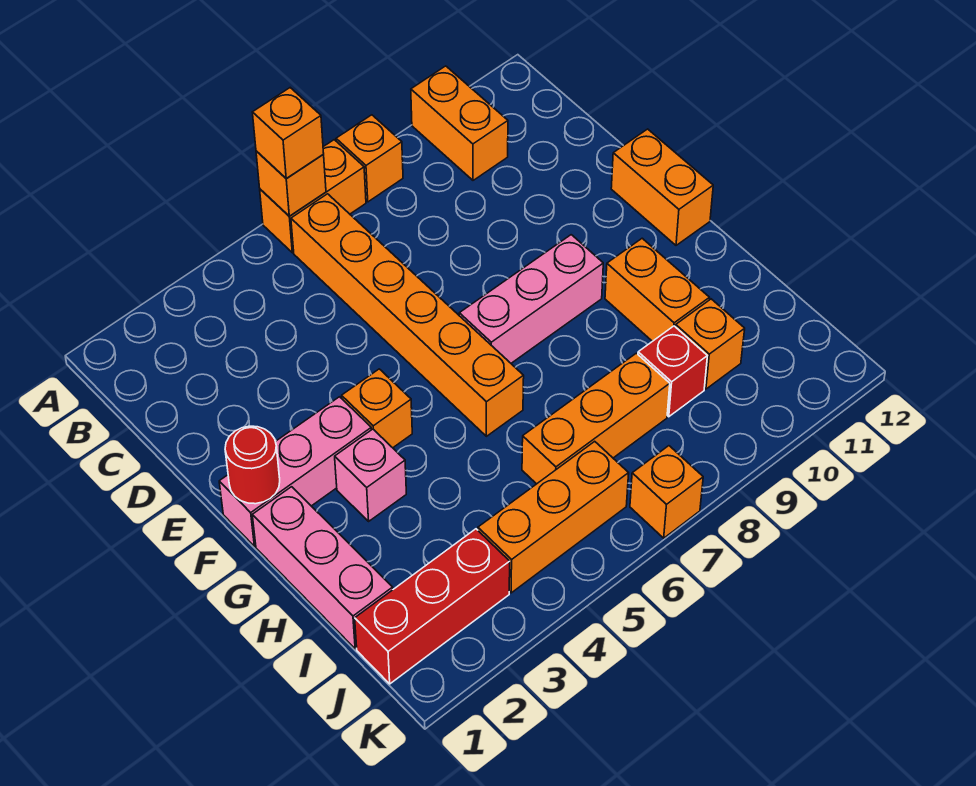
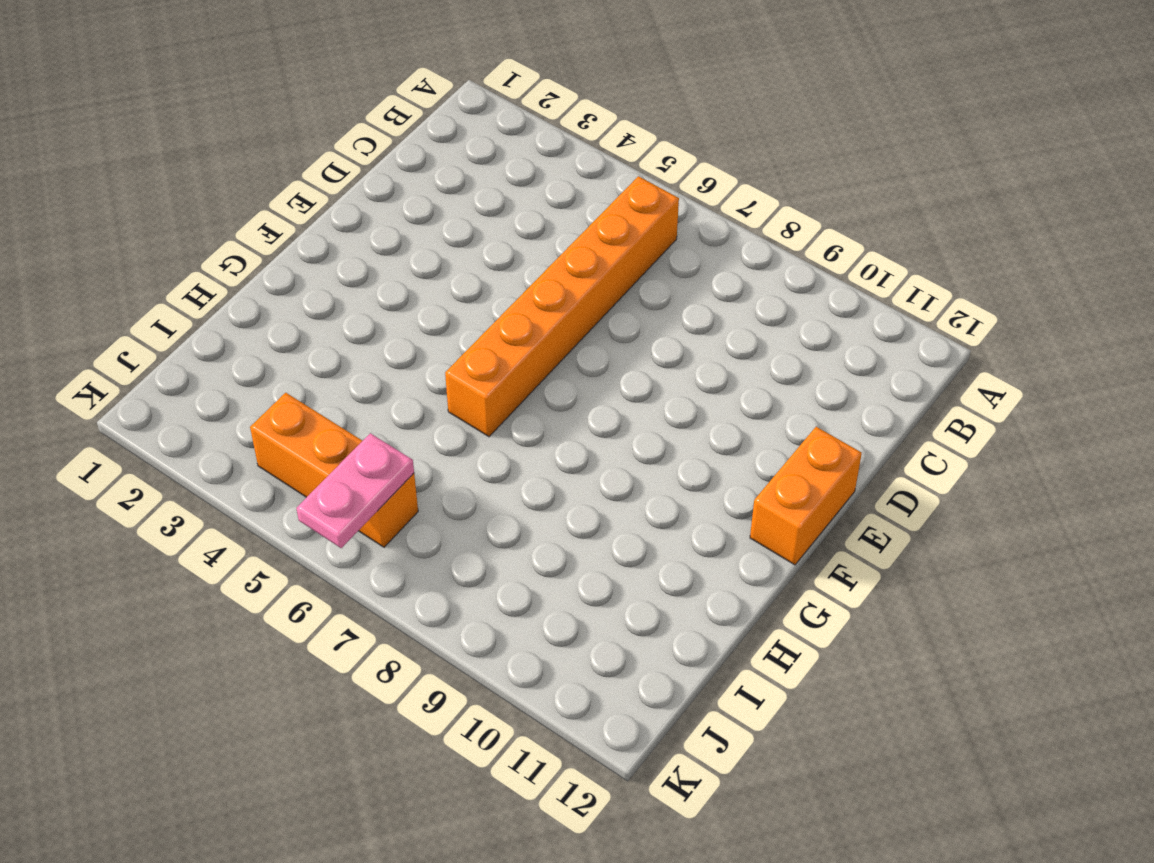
pink plate J6:K6 level 2 -> none
none -> orange brick A6:A7 level 1
none -> orange brick A8 level 1
none -> orange brick A10:B10 level 1

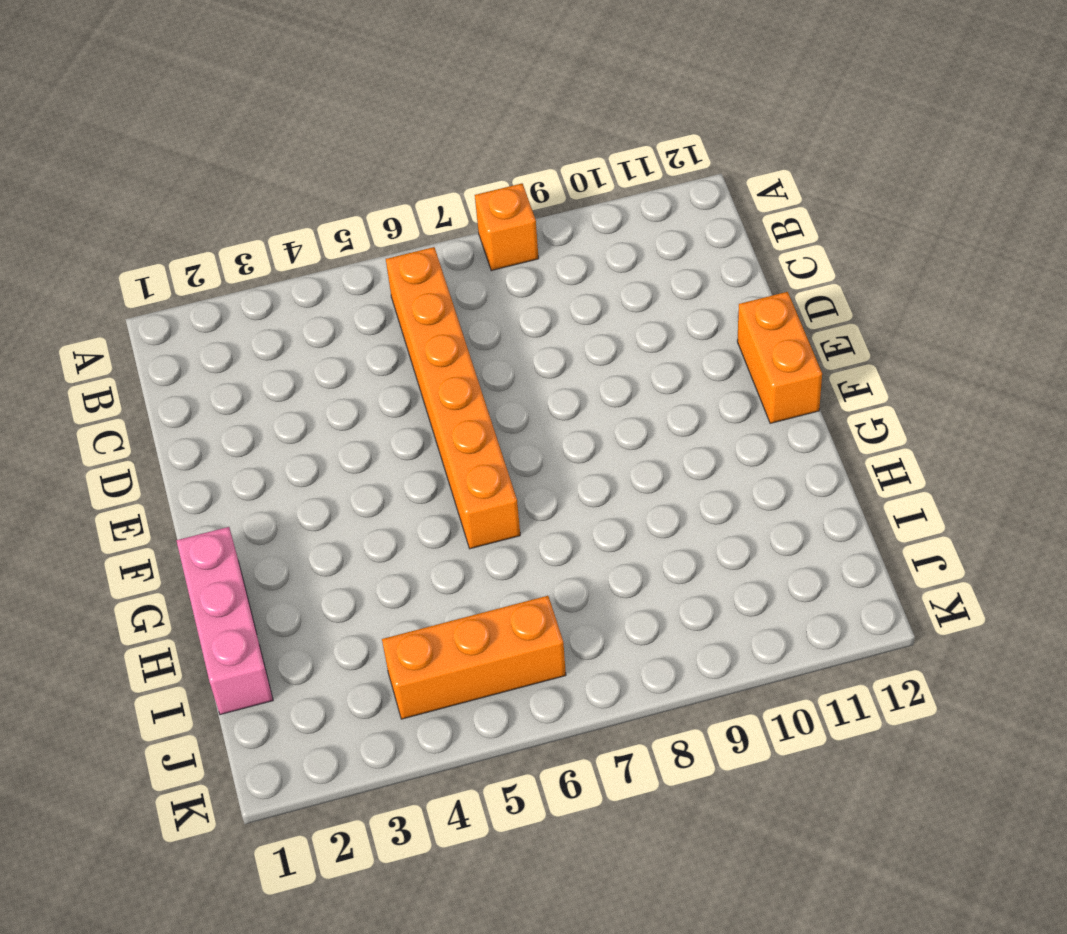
none -> orange brick A6:A7 level 1
none -> orange brick A10:B10 level 1
none -> pink brick F1:F3 level 1

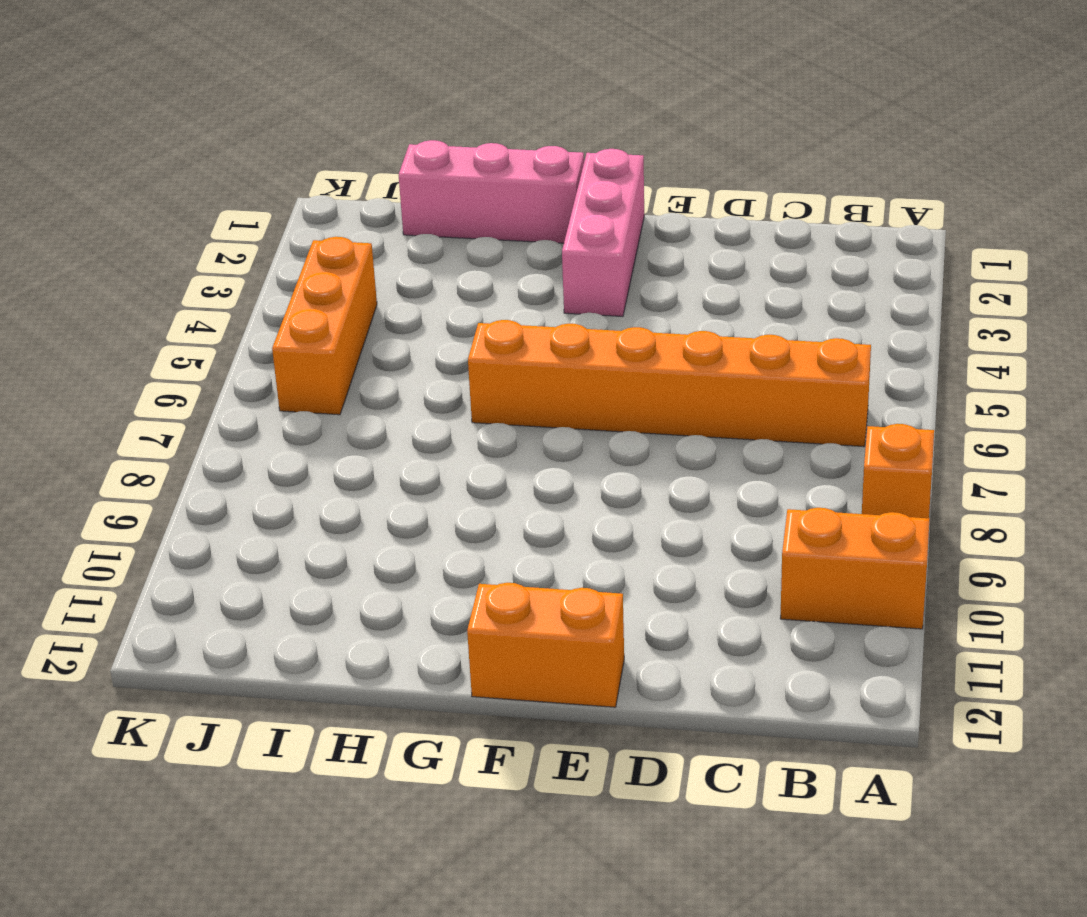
none -> orange brick A6:A7 level 1
none -> orange brick F4 level 1
none -> pink brick F7:F9 level 1

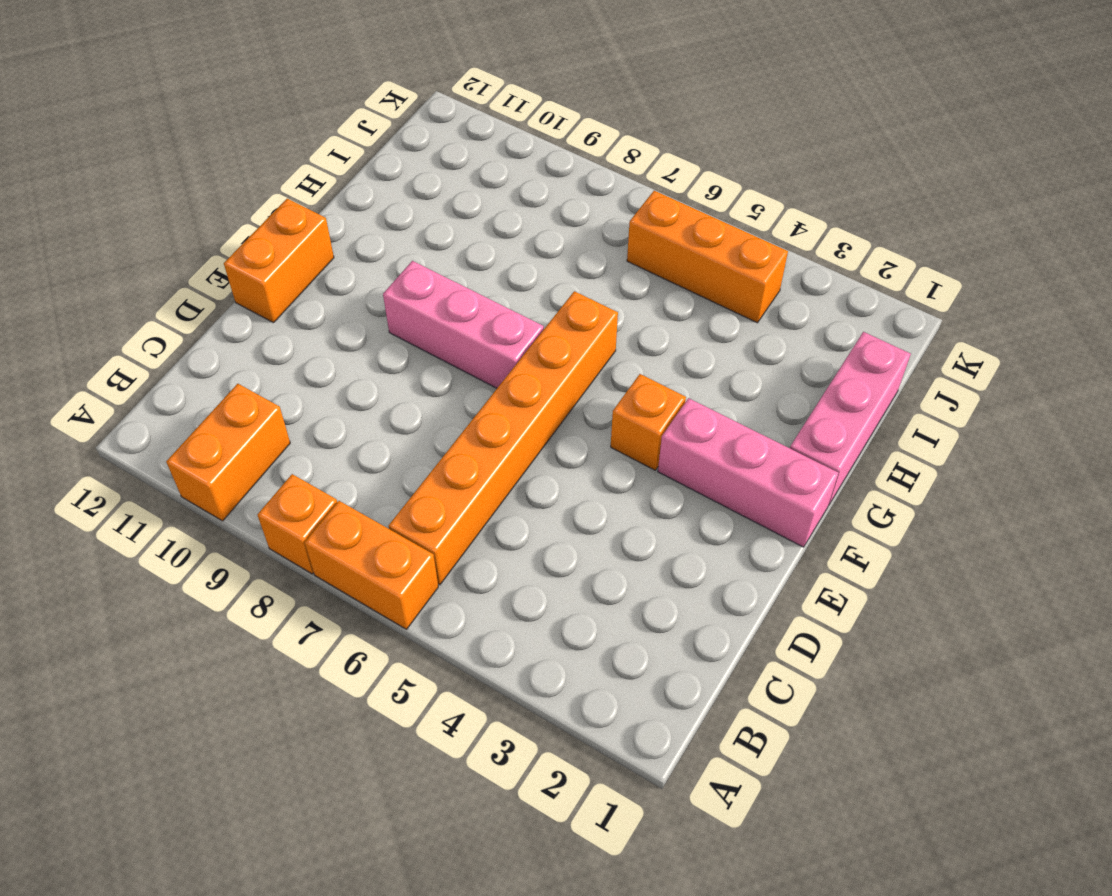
none -> pink brick G3 level 1
none -> orange brick G10:H10 level 1
none -> orange brick I6:I8 level 1

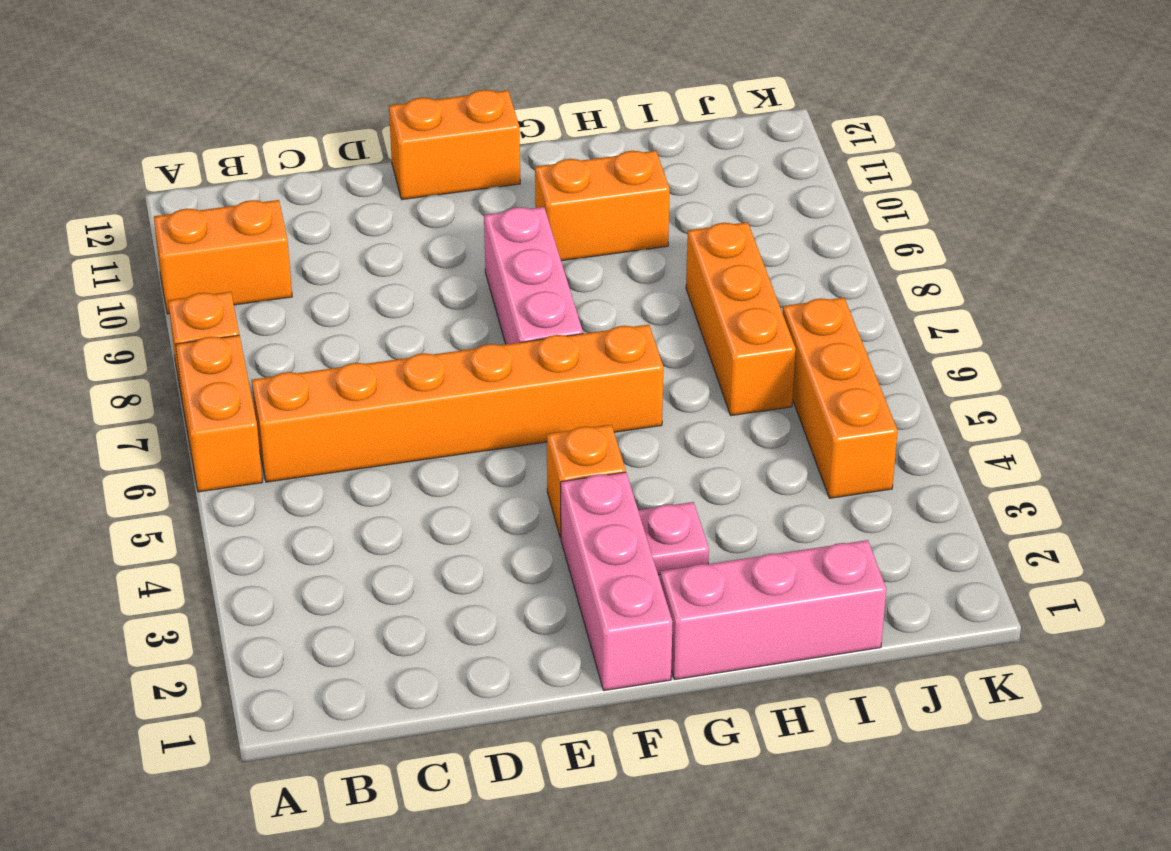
pink plate G3 level 1 -> pink brick G3 level 1
none -> red brick I9 level 1
none -> orange brick I10 level 1
none -> red brick J1:J3 level 1

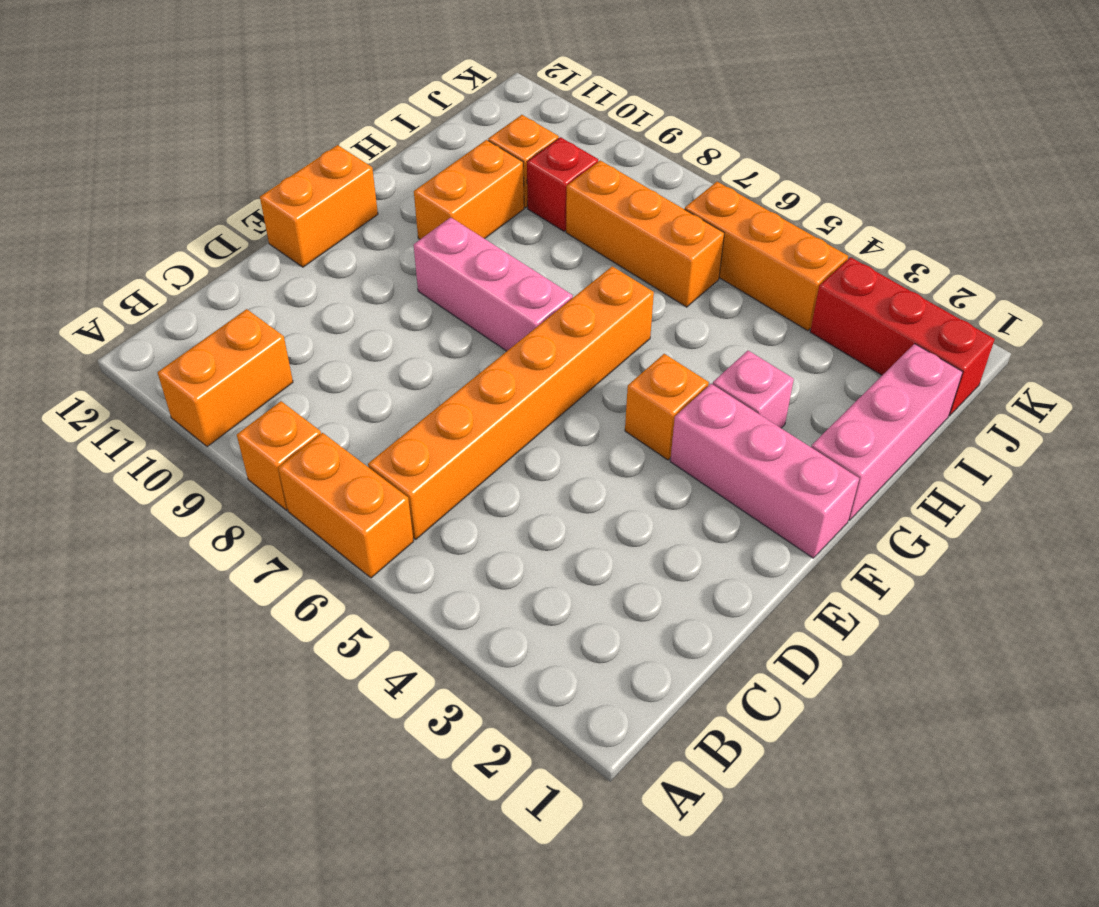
none -> orange brick K7 level 1
none -> orange brick A6 level 2
none -> red round brick F1 level 2

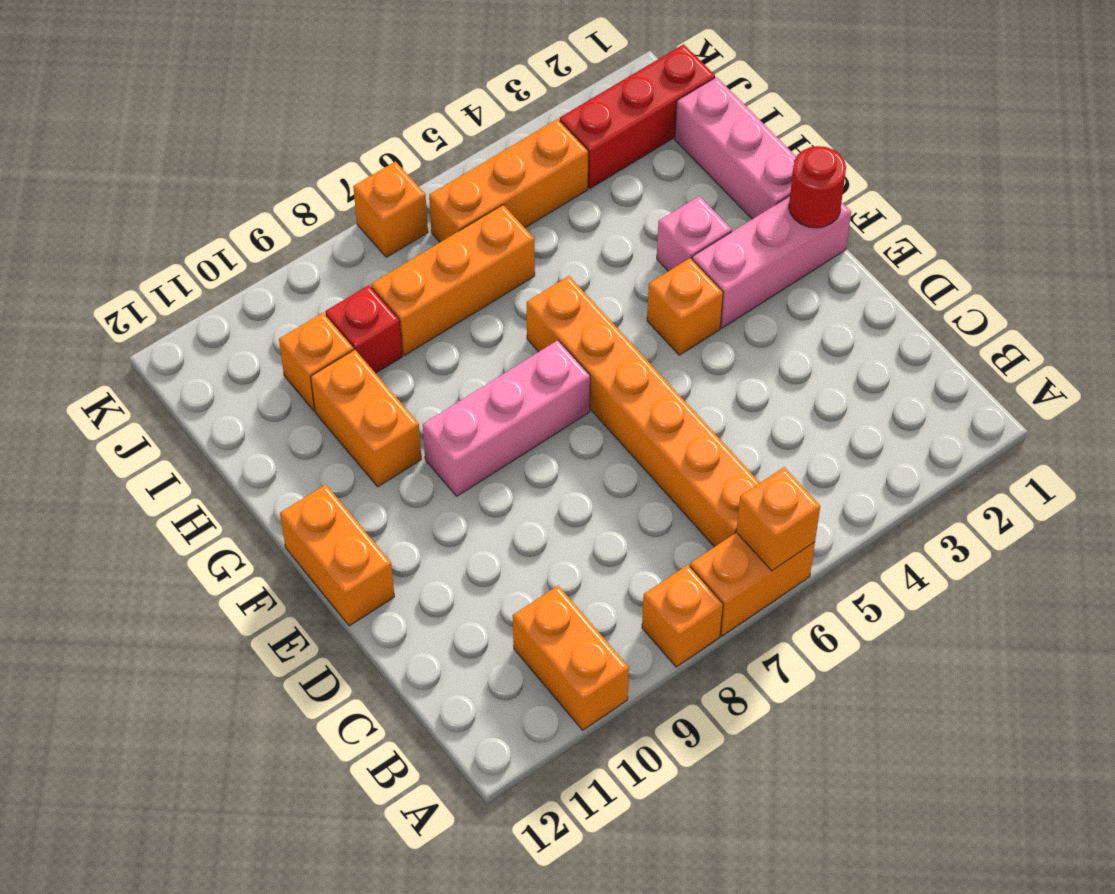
none -> orange brick A6 level 3

